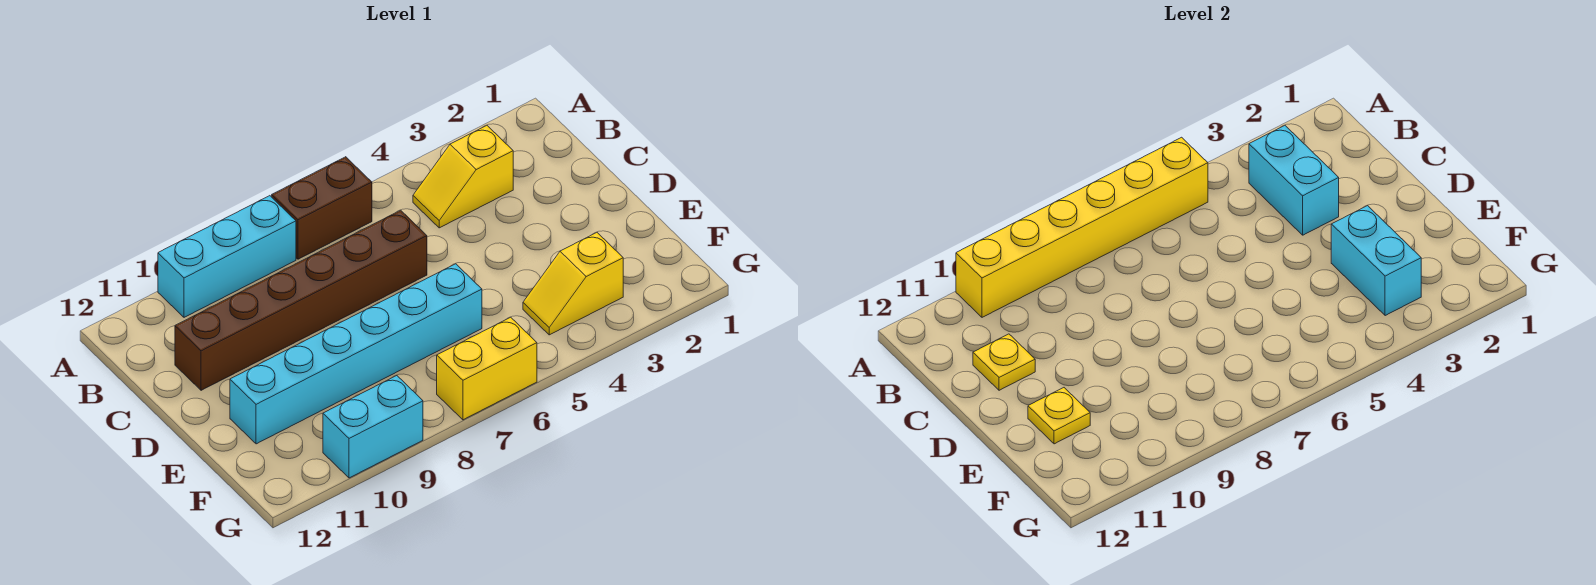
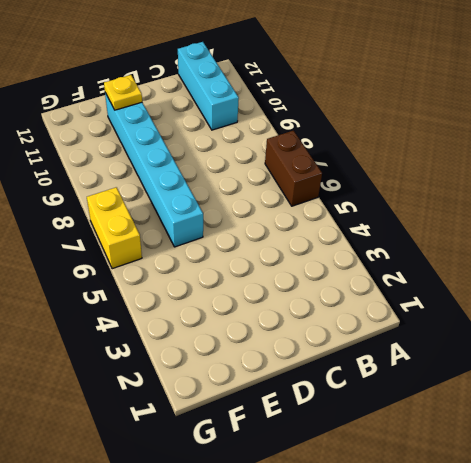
cyan brick B10:B12 level 1 -> cyan brick A8:A10 level 1
none -> yellow slope B3:B4 level 1 top 3
none -> brown brick C6:C11 level 1
none -> yellow slope F3:F4 level 1 top 3

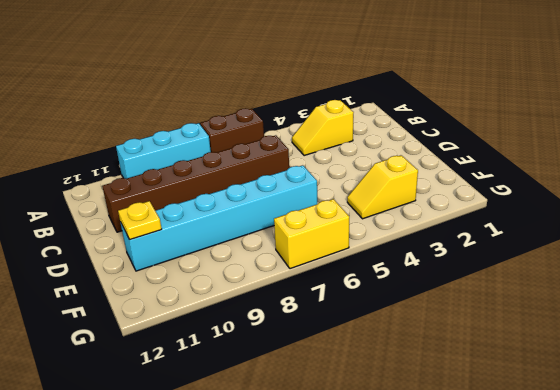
none -> cyan brick G9:G10 level 1
none -> yellow brick A5:A10 level 2
none -> cyan brick B3:C3 level 2

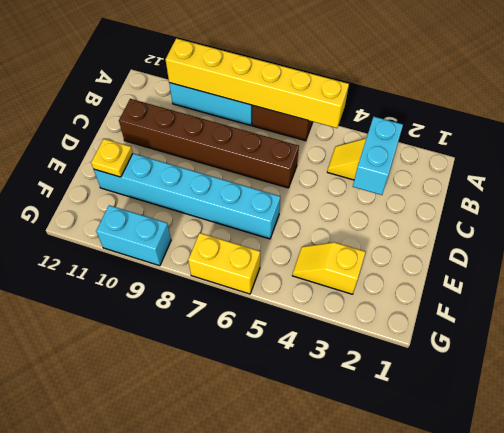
none -> yellow plate C11 level 2
none -> cyan brick E3:F3 level 2

